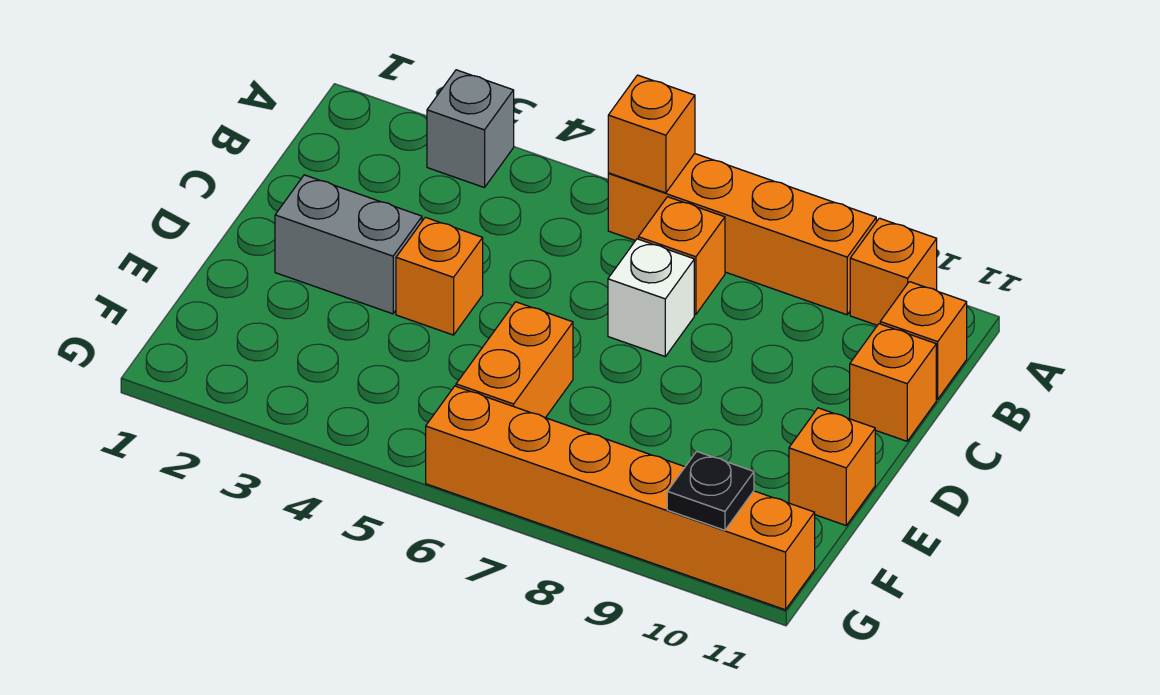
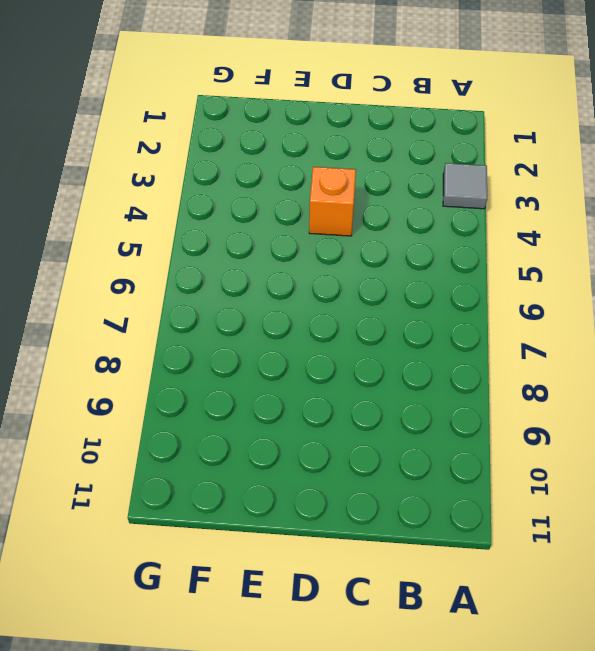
grey tile A3 level 1 -> grey brick A3 level 1
none -> orange brick A6:A9 level 1
none -> orange brick A10 level 1
none -> orange brick B7 level 1

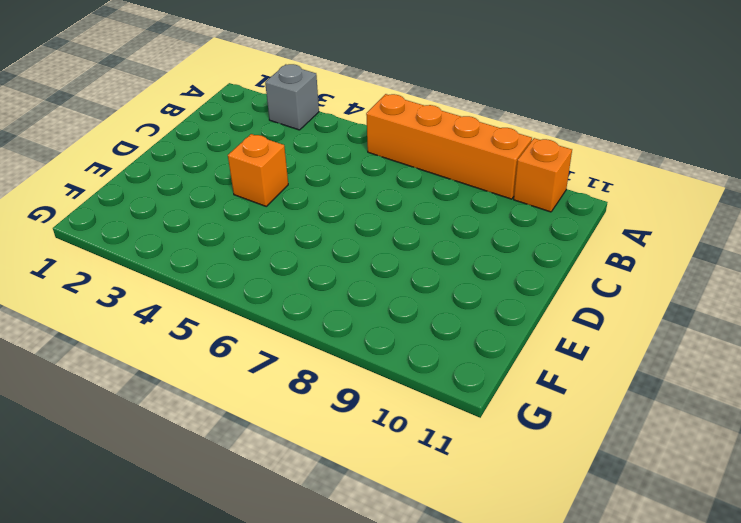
none -> orange brick B7 level 1
none -> orange brick B11 level 1
none -> white brick C7 level 1

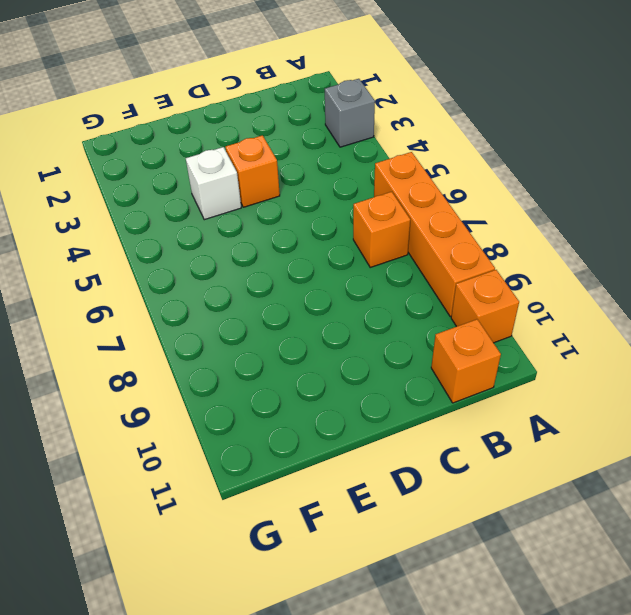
white brick E4 level 1 -> white brick C7 level 1
none -> orange brick C11 level 1
none -> grey brick D2:D3 level 1
none -> orange brick E6:F6 level 1

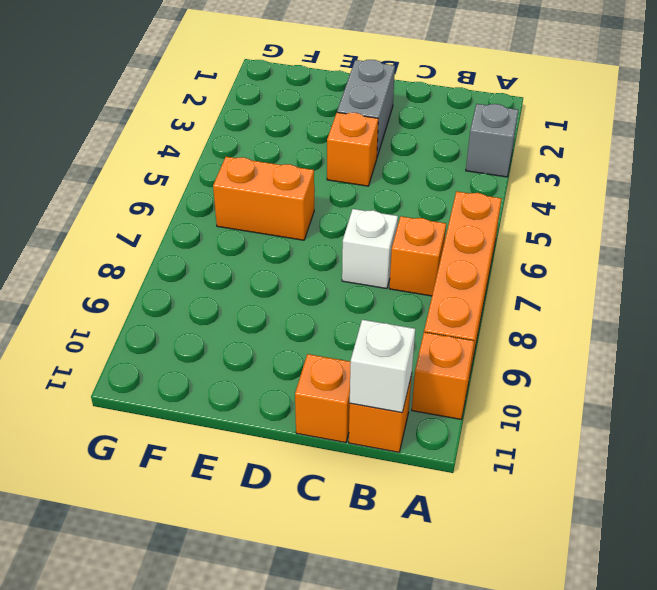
white brick B11 level 2 -> none
none -> orange brick E11 level 1
none -> orange brick G6:G11 level 1
none -> orange brick A6 level 2

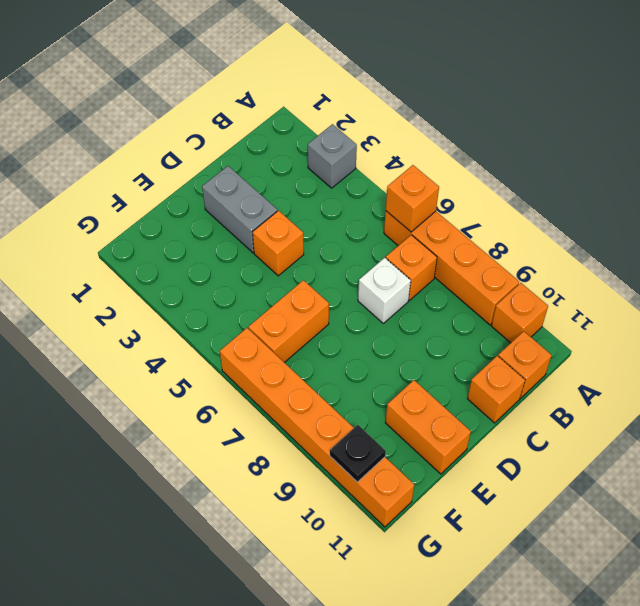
orange brick E10:E11 level 1 -> orange brick E11 level 1

